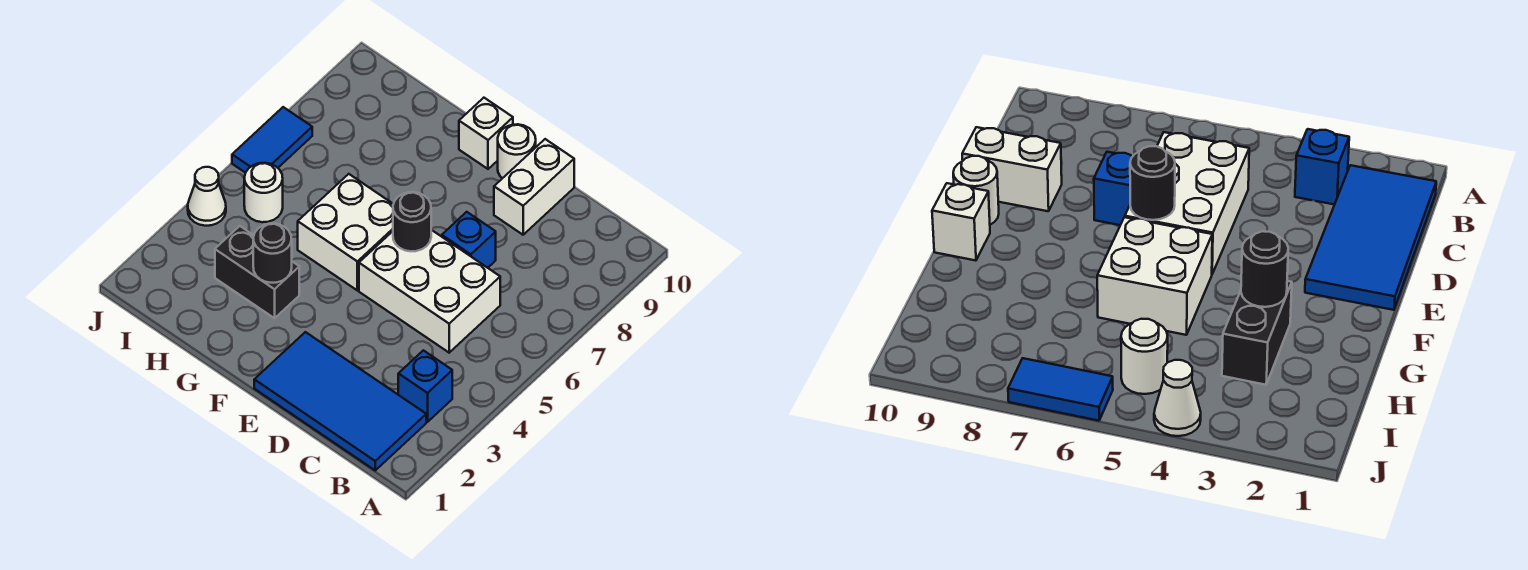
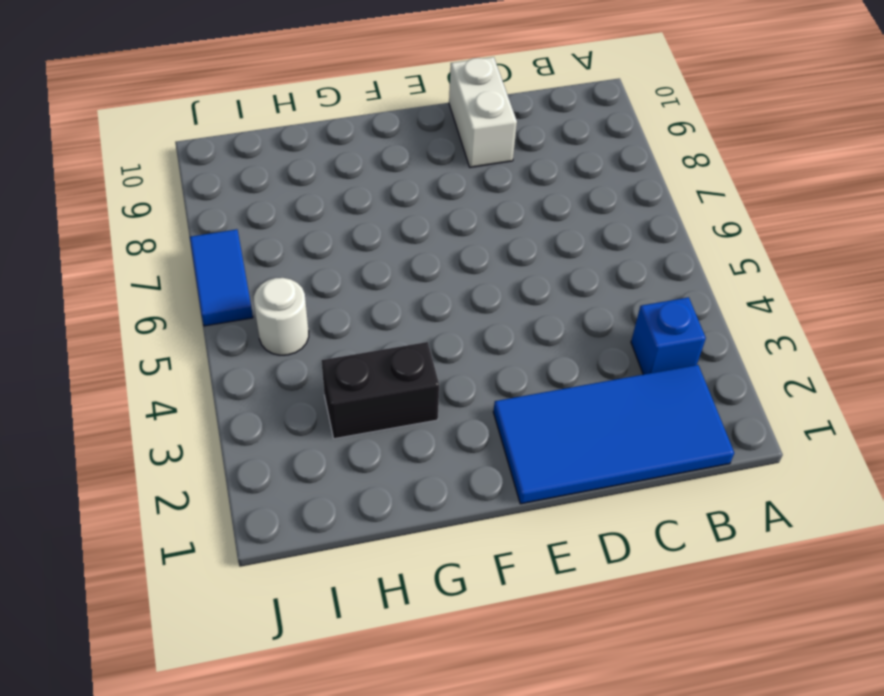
none -> white brick C5:E6 level 1
none -> blue brick D7 level 1
none -> white round brick E10 level 1

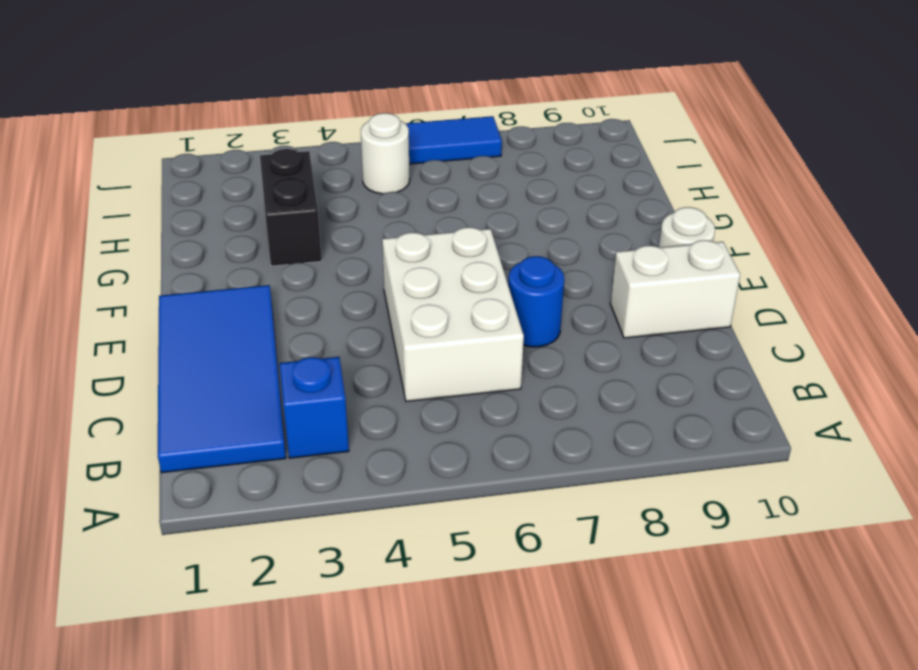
blue round brick D7 level 1 -> blue brick D7 level 1
none -> white brick F5:G6 level 1
none -> white brick F10 level 1
none -> white cone J4 level 1

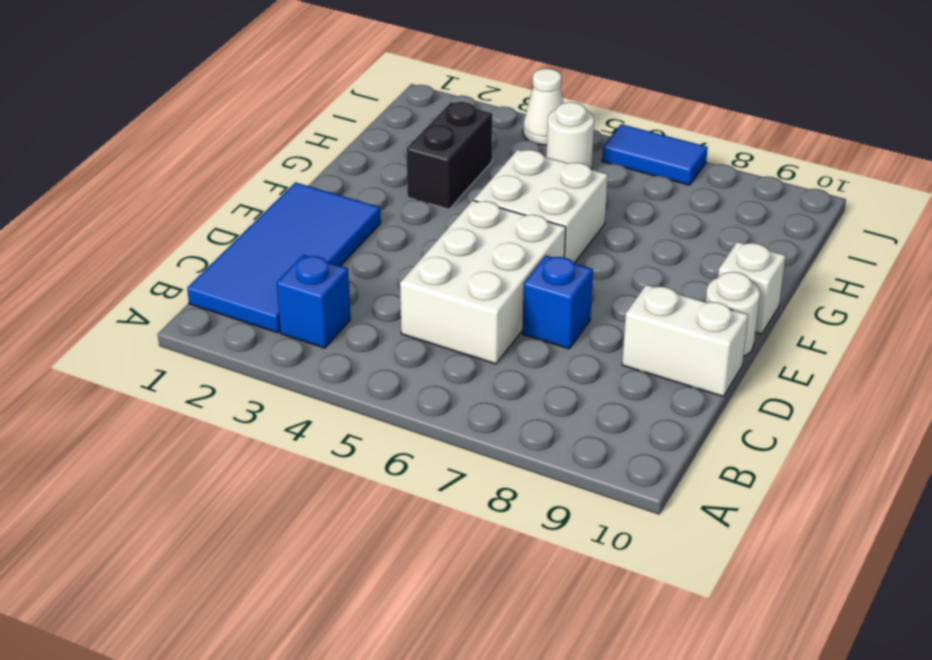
none -> black round brick E6 level 2
none -> black round brick G3 level 2

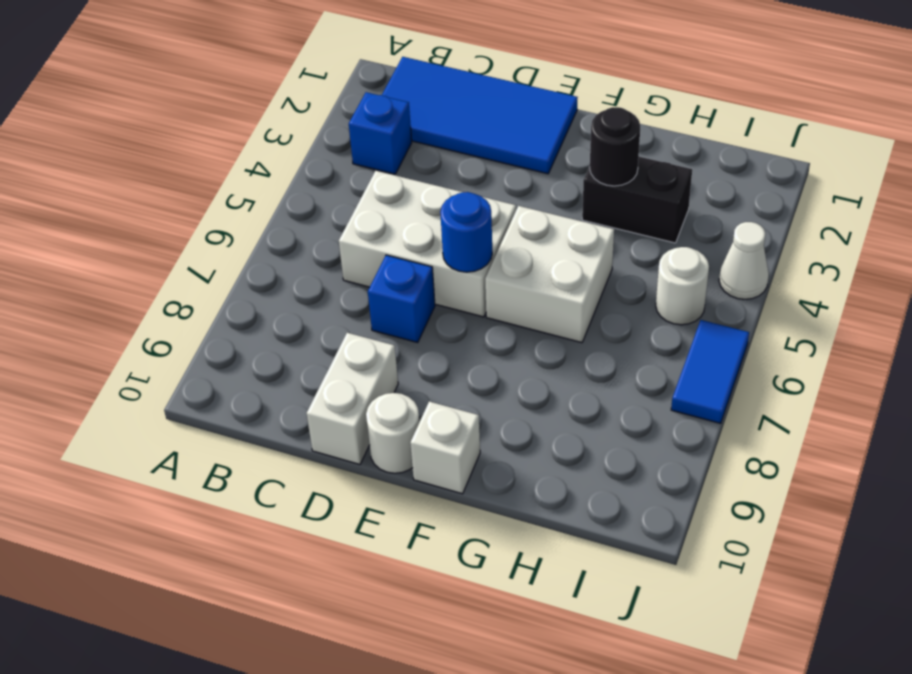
blue round brick E6 level 2 -> black round brick E6 level 2

